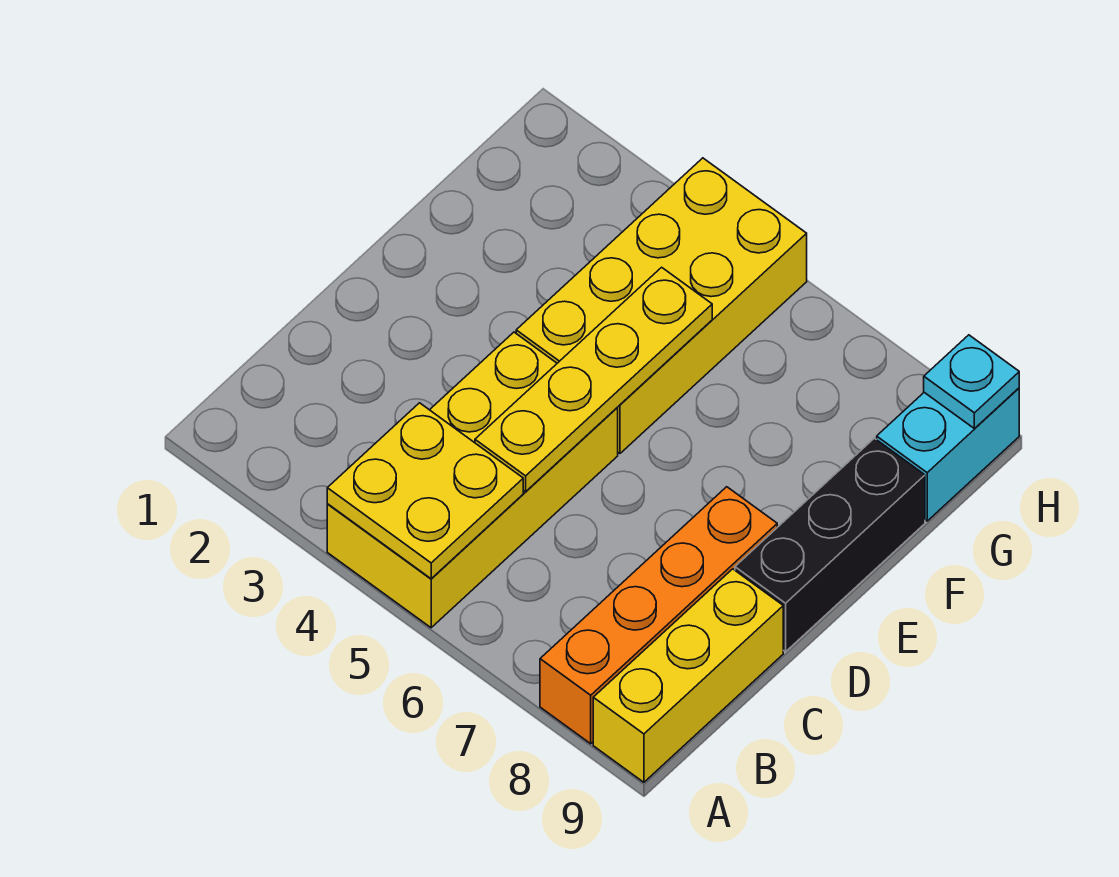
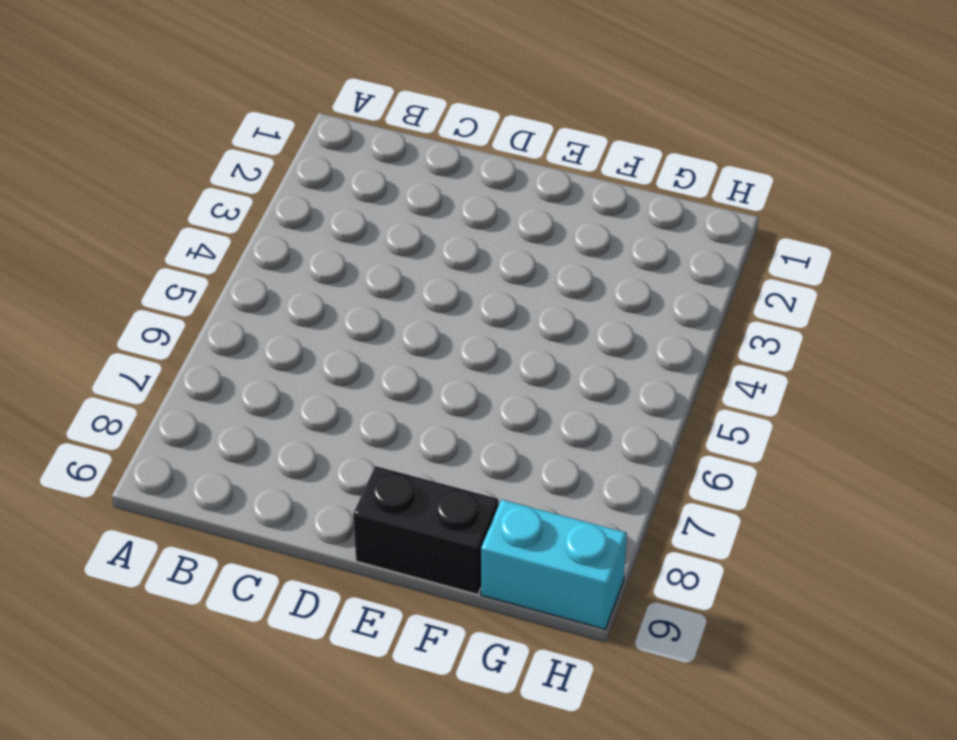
black brick E9:F9 level 1 -> black brick D9:F9 level 1
none -> yellow brick A4:D5 level 1
none -> orange brick A8:D8 level 1

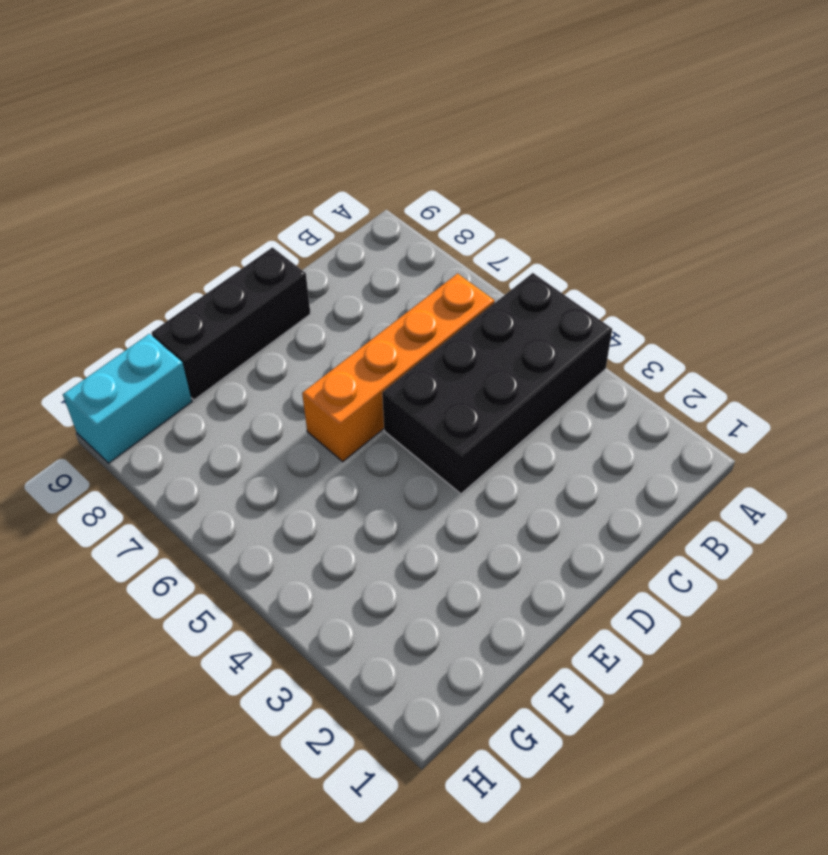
black brick A4:D5 level 1 -> yellow brick A4:D5 level 1
orange brick B6:E6 level 1 -> orange brick A8:D8 level 1
none -> yellow brick A9:C9 level 1
none -> yellow brick E4:H5 level 1

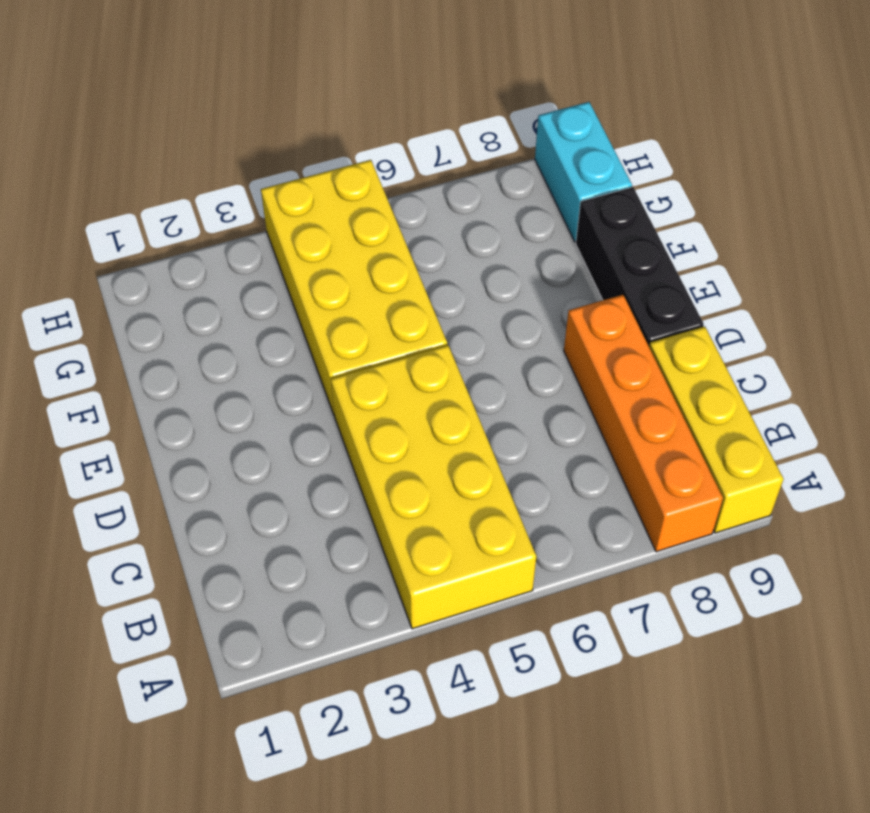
none -> yellow plate A4:B5 level 2
none -> yellow plate C5:F5 level 2

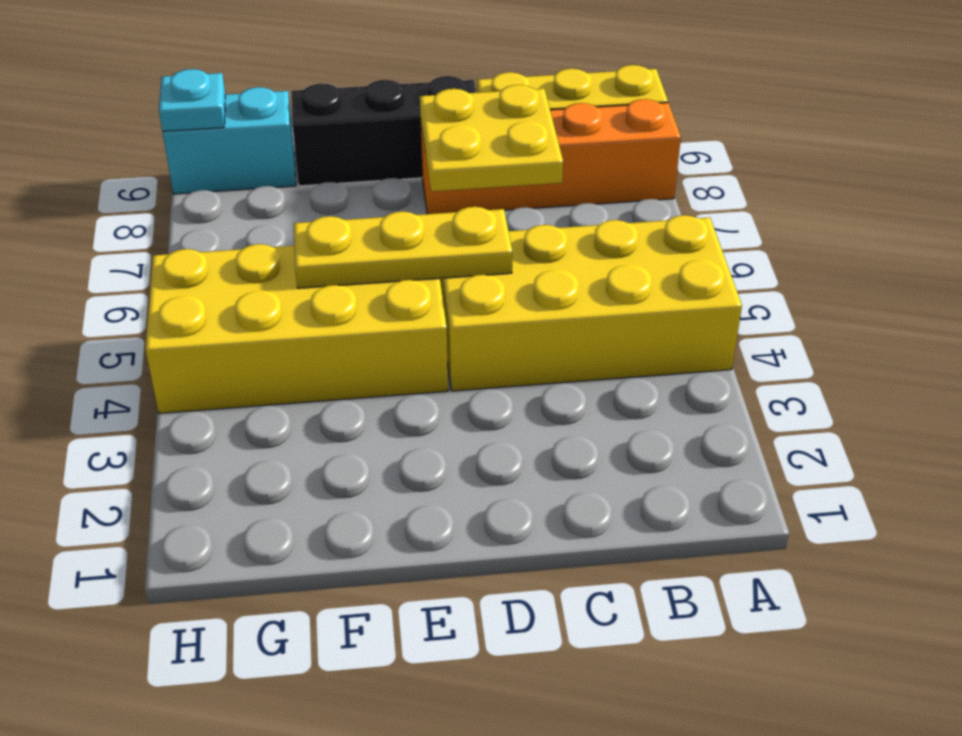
yellow plate C7:D8 level 2 -> yellow plate A4:B5 level 2
yellow plate D5:F5 level 2 -> yellow plate C5:F5 level 2

